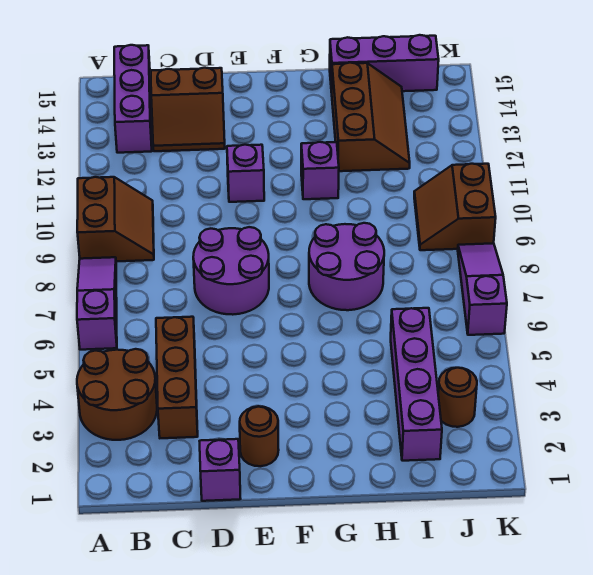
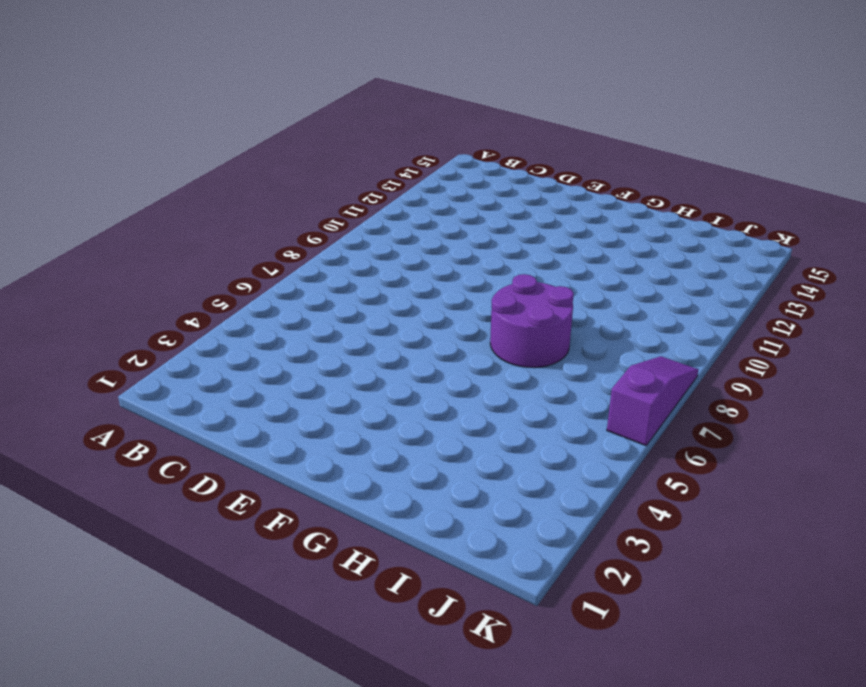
none -> brown round brick A3:B4 level 1
none -> purple slope A6:A8 level 1 top 6
none -> brown slope A9:B10 level 1 top A

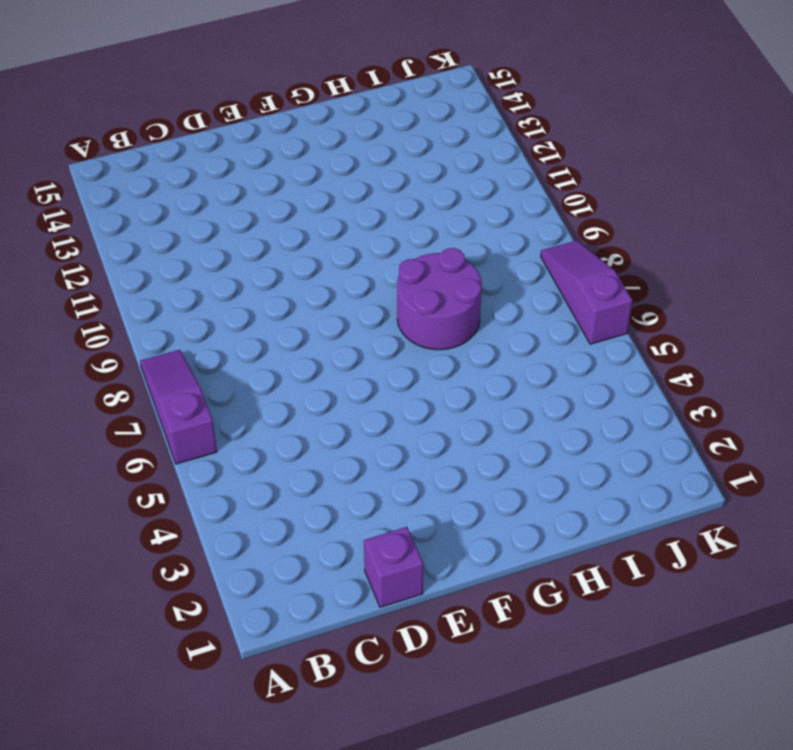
none -> brown round brick A3:B4 level 1
none -> brown slope A9:B10 level 1 top A
none -> purple brick B13:B15 level 1

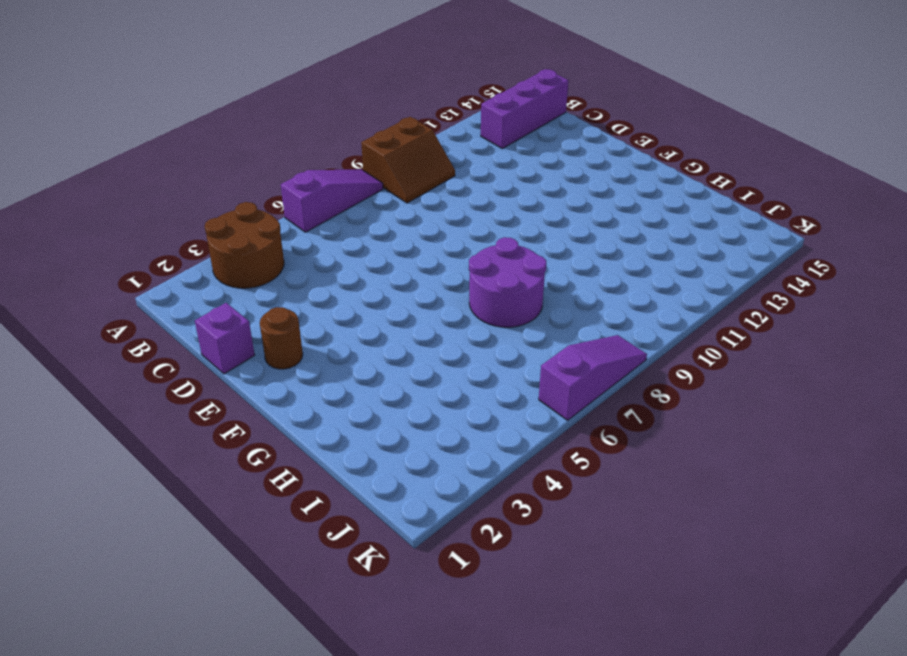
none -> brown brick C3:C5 level 1
none -> brown slope C13:D14 level 1 top 14
none -> purple round brick D7:E8 level 1

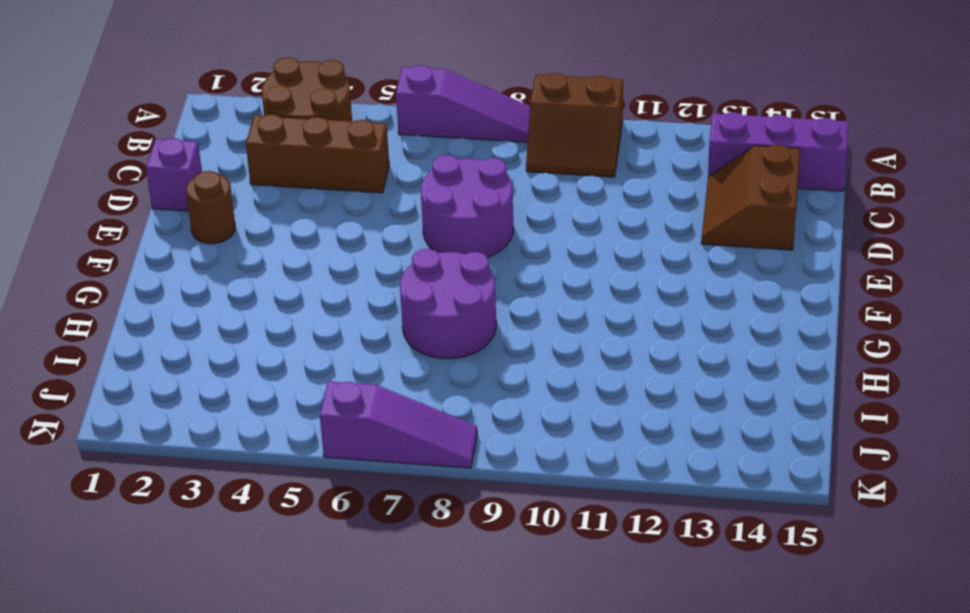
none -> purple brick E11 level 1
none -> purple brick G11 level 1
none -> brown slope H12:I14 level 1 top H

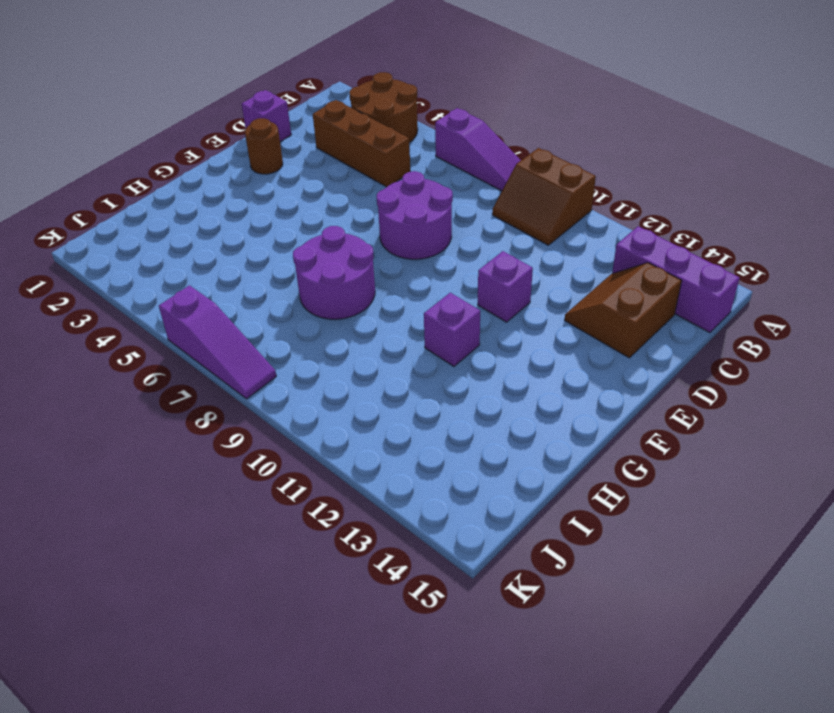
none -> brown slope H12:I14 level 1 top H
none -> purple brick H15:J15 level 1
none -> purple brick I2:I5 level 1

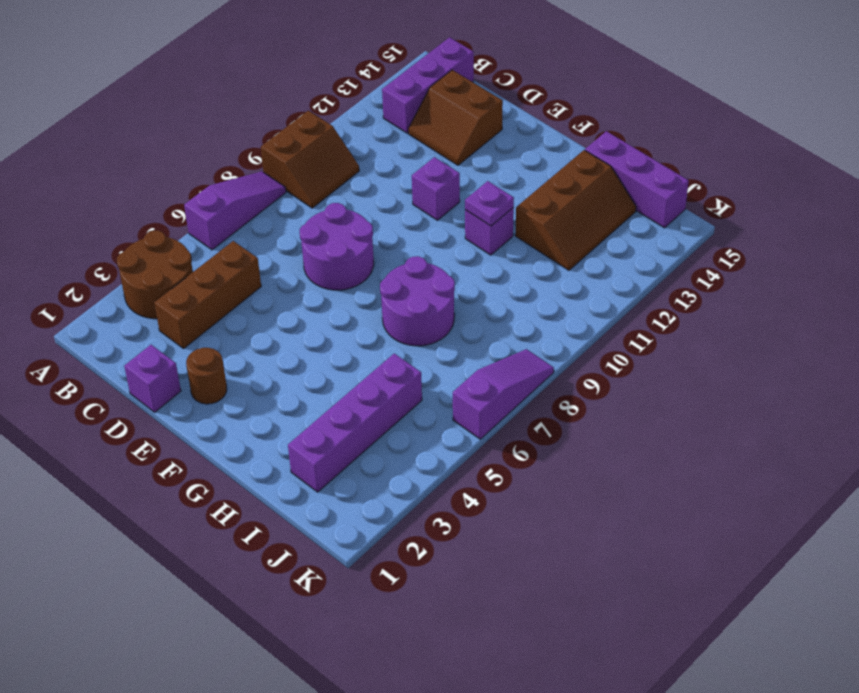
purple plate G11 level 2 -> none
none -> brown round brick J3 level 1
none -> brown slope J9:K10 level 1 top K

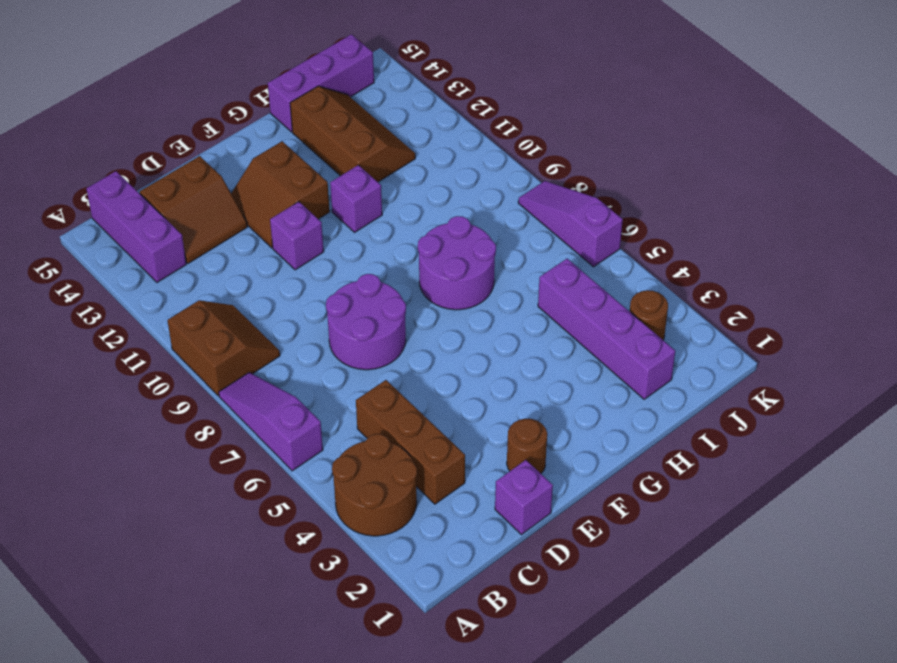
brown slope E12:F13 level 1 top F -> brown slope J9:K10 level 1 top K

